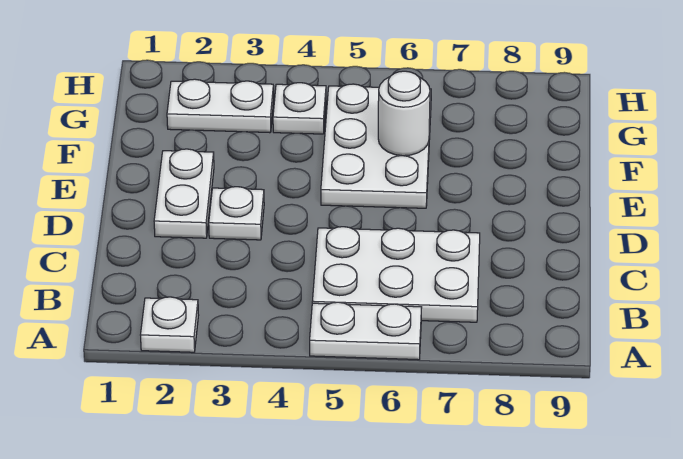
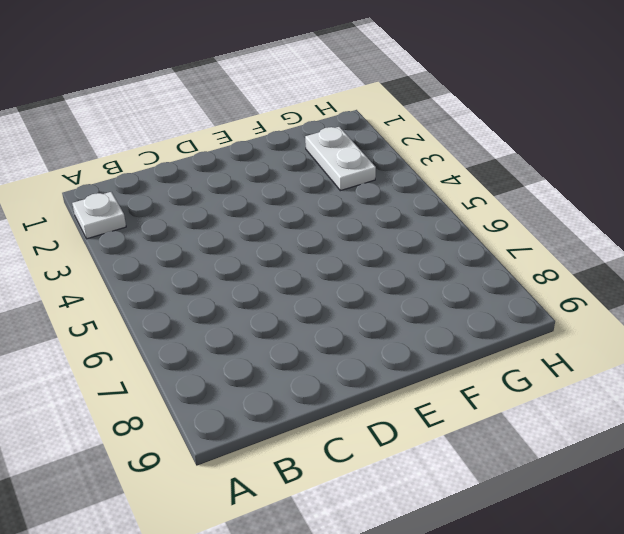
none -> white plate A5:A6 level 1
none -> white plate B5:C7 level 1

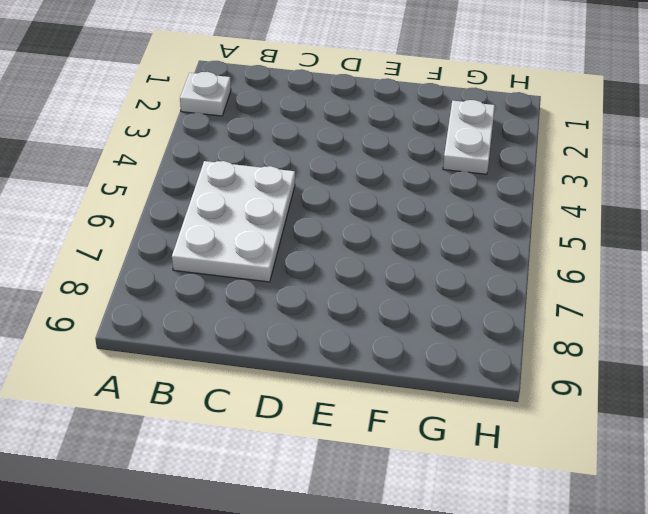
none -> white plate A5:A6 level 1
none -> white plate D2:E2 level 1

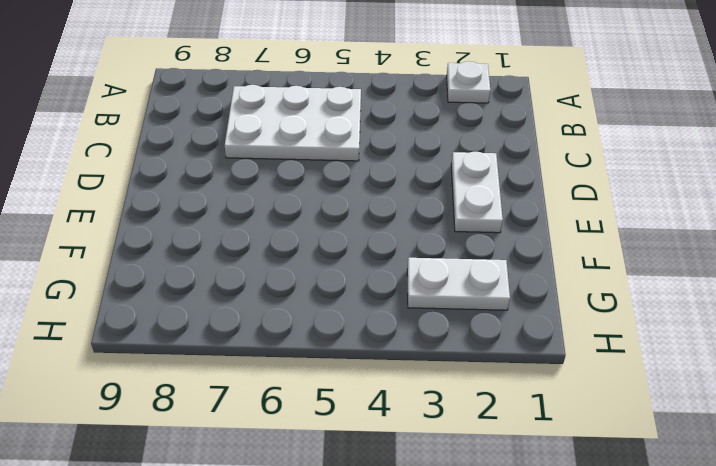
none -> white plate A5:A6 level 1
none -> white plate D3 level 1

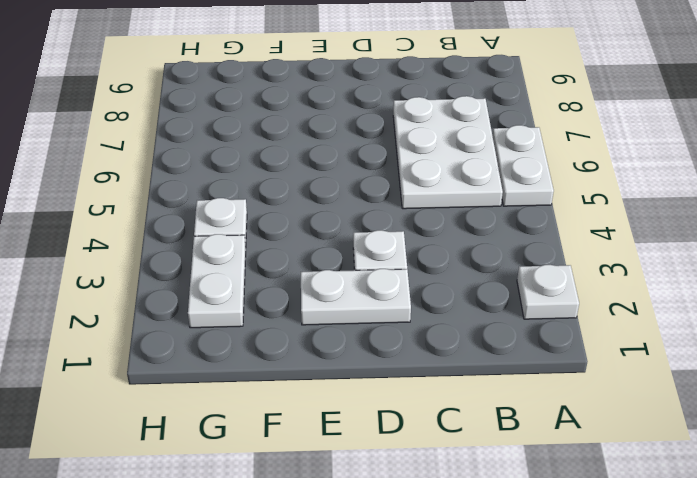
none -> white plate E5:G6 level 1
none -> white round brick F6 level 2

